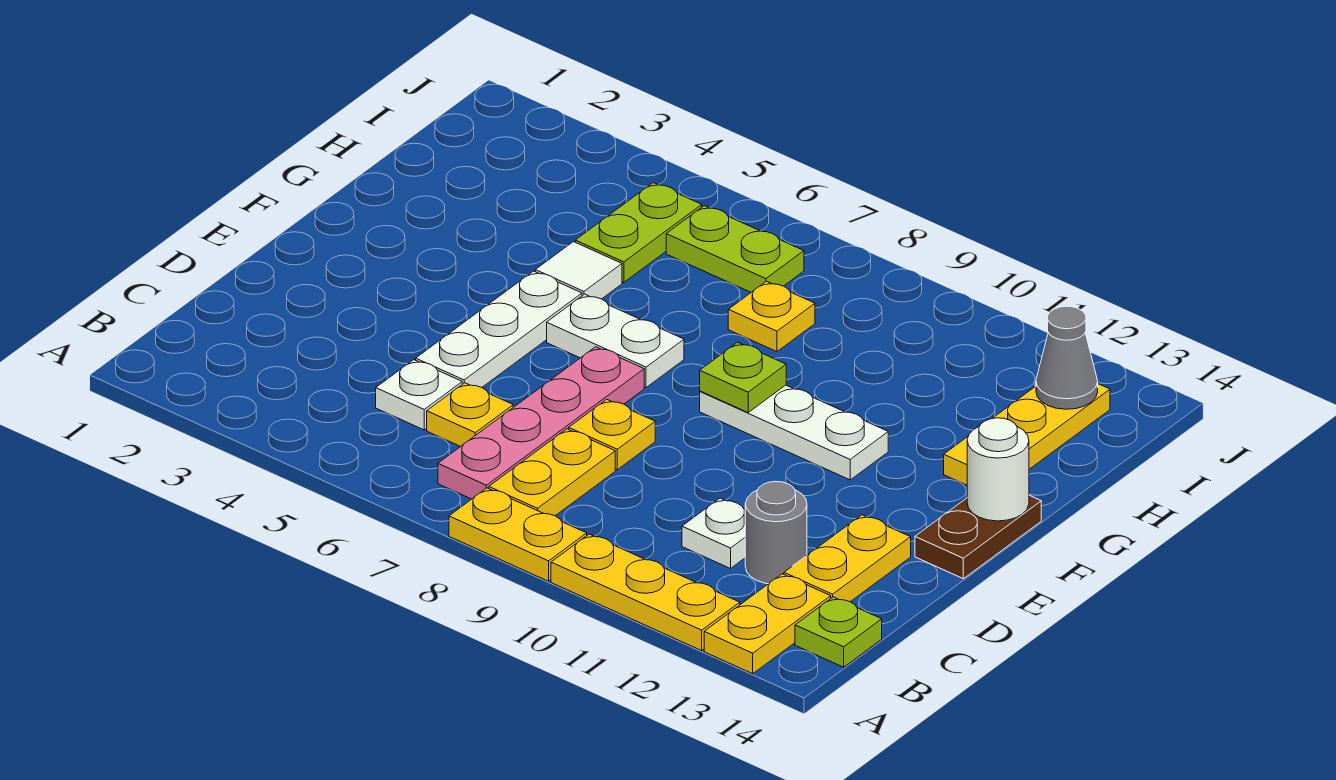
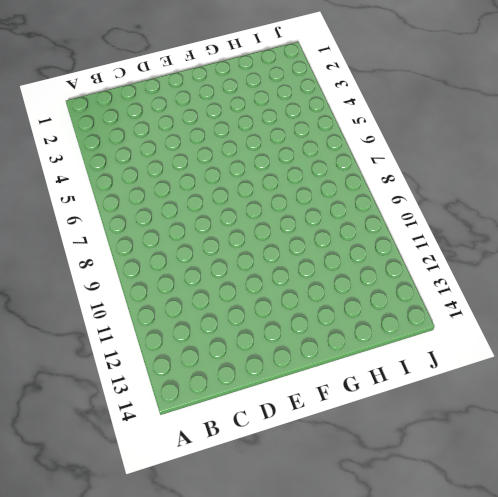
none -> yellow plate A8:A9 level 1
none -> yellow plate A10:A12 level 1
none -> yellow plate A13:B13 level 1

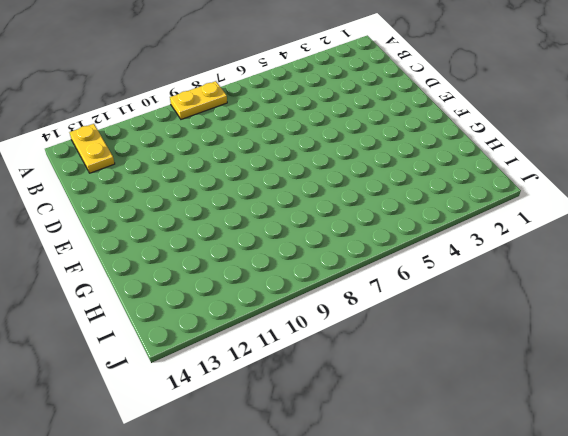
none -> yellow plate A10:A12 level 1
none -> pink plate B7:E7 level 1
none -> yellow plate B8:C8 level 1

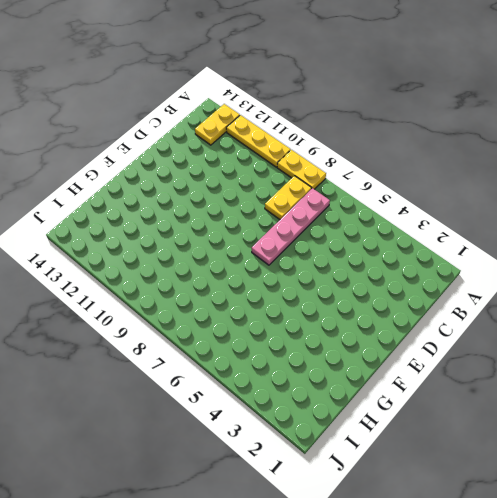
none -> lime plate B14 level 1
none -> white plate C5 level 1
none -> yellow plate C6 level 1

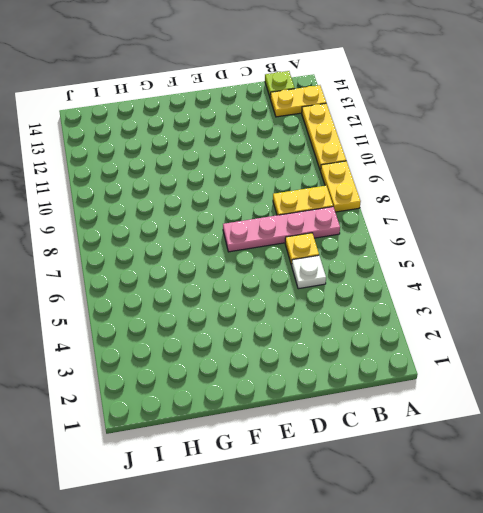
none -> white plate C11 level 1
none -> grey round brick C12 level 1
none -> yellow plate C13:D13 level 1

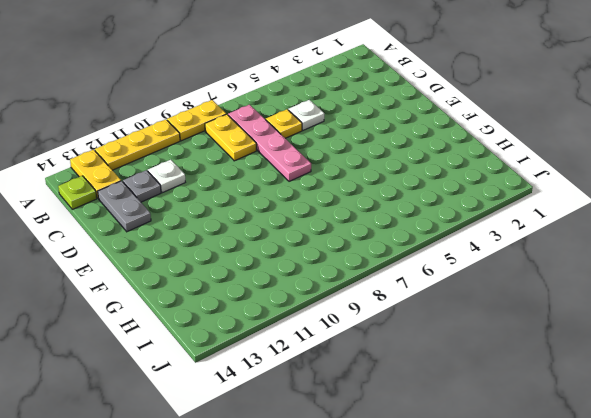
grey plate C12 level 1 -> grey round brick C12 level 1
grey plate C13:D13 level 1 -> yellow plate C13:D13 level 1
none -> white plate D5:F5 level 1
none -> yellow plate D8 level 1
none -> brown plate E14:F14 level 1

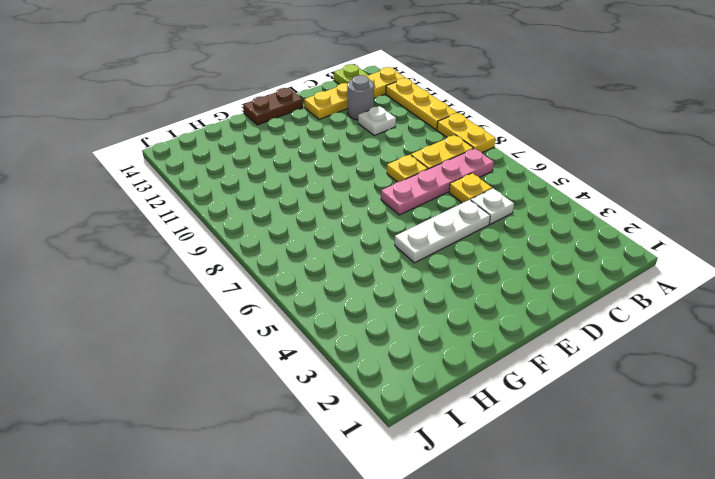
none -> white plate F6:F7 level 1
none -> white plate F9:F11 level 1
none -> white tile G5 level 1

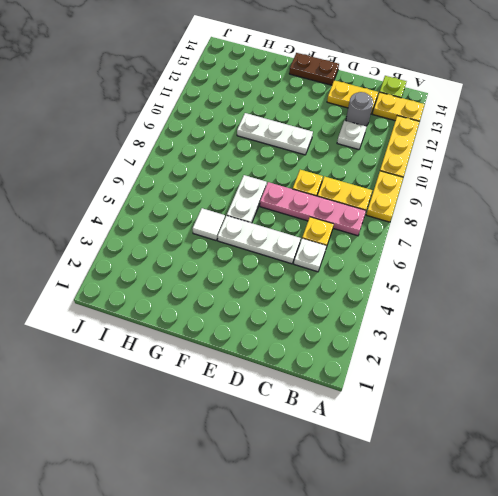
white plate E10:G10 level 1 -> white plate F9:F11 level 1
none -> yellow plate G13:I13 level 1
none -> lime plate H5:I5 level 1
none -> yellow plate H8 level 1

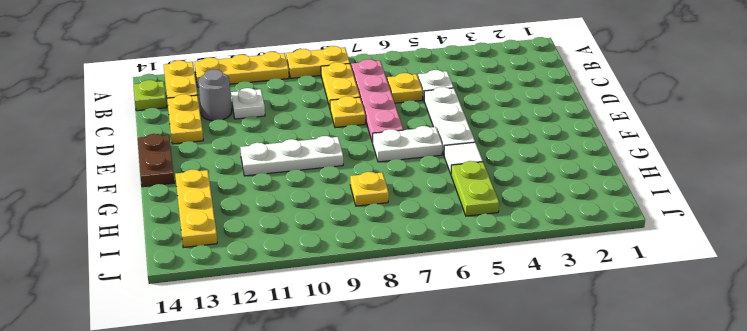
none -> lime plate I6:I7 level 1
none -> lime plate F9 level 2
none -> white round brick F14 level 2

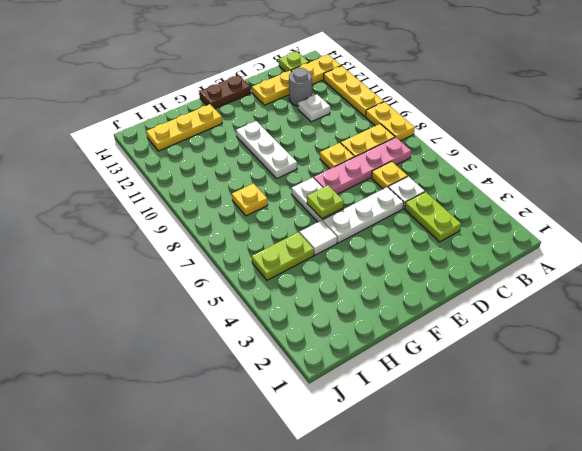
lime plate C3:C4 level 1 -> lime plate I6:I7 level 1
lime plate F6 level 2 -> lime plate F9 level 2
none -> white round brick F14 level 2
none -> grey cone I13 level 2

